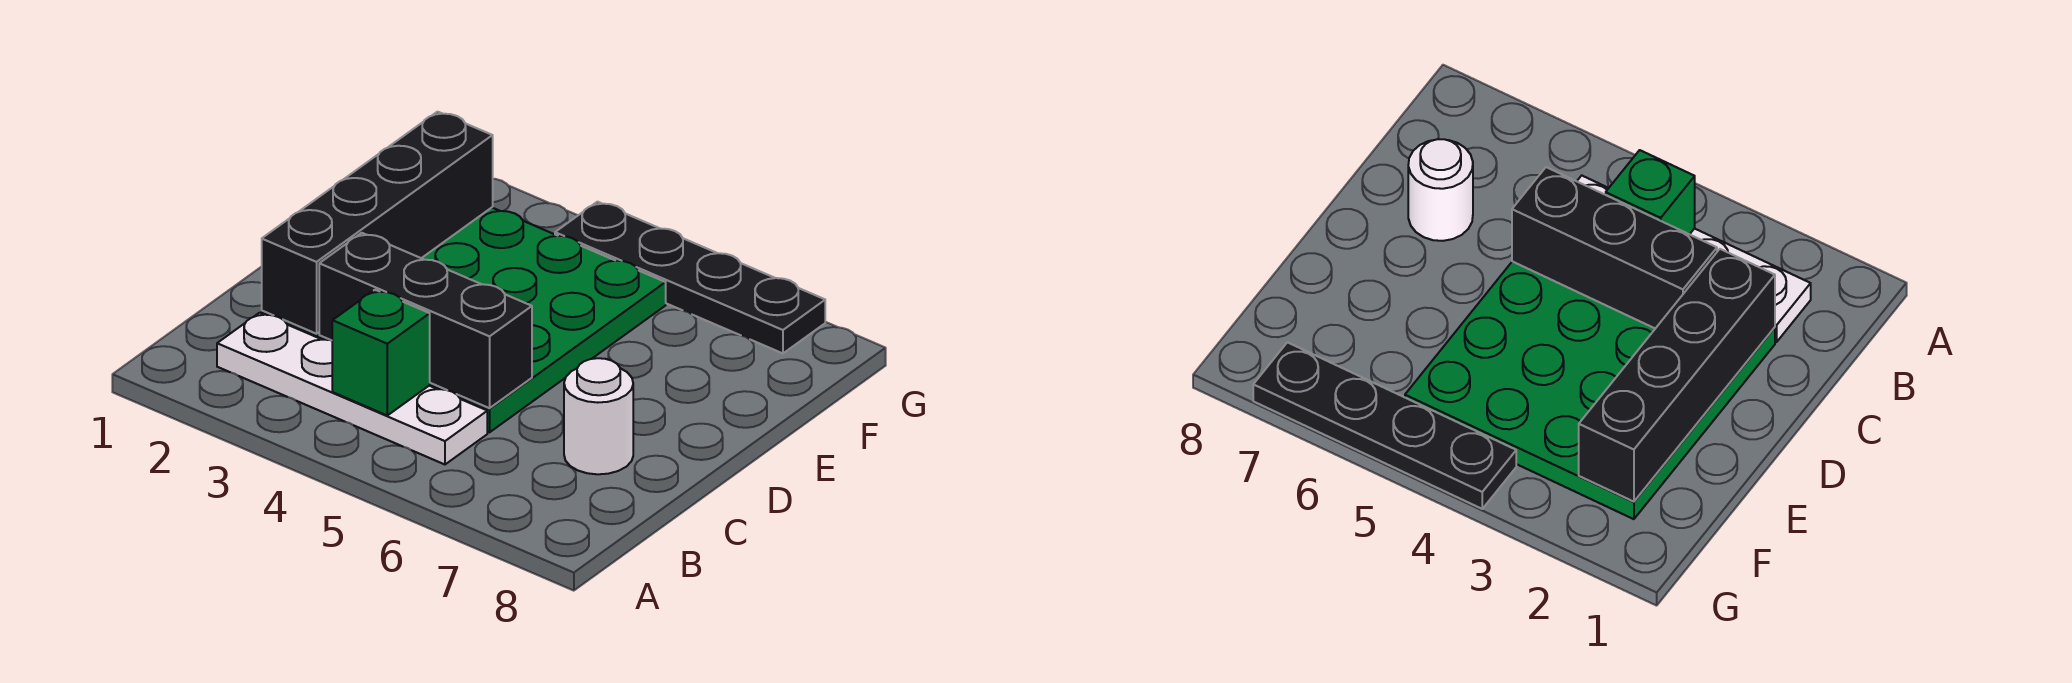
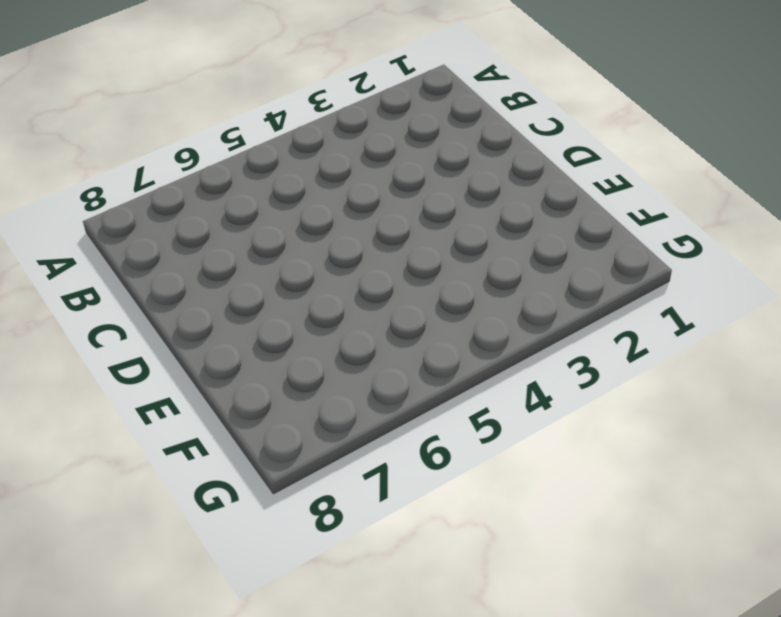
none -> white plate B2:B5 level 1
none -> green plate C2:F5 level 1

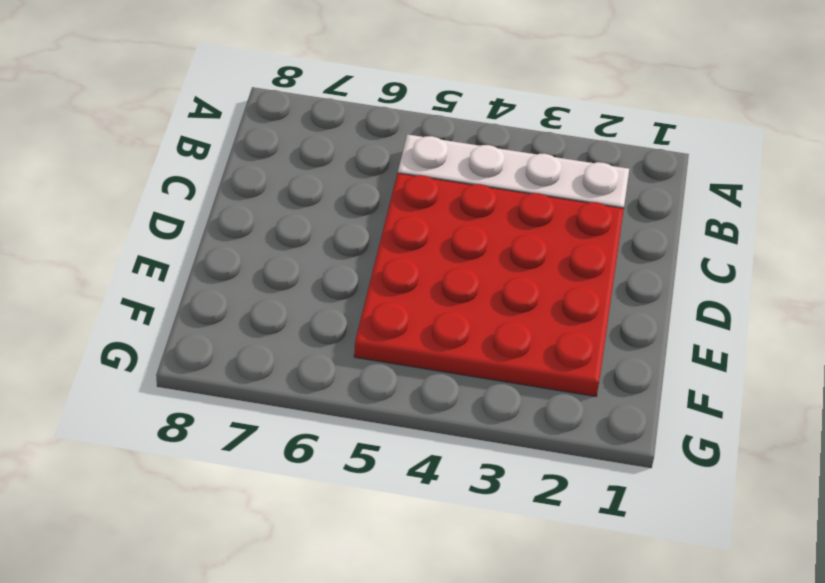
red plate C2:F5 level 1 -> green plate C2:F5 level 1
none -> white round brick C7 level 1
none -> black plate G4:G7 level 1

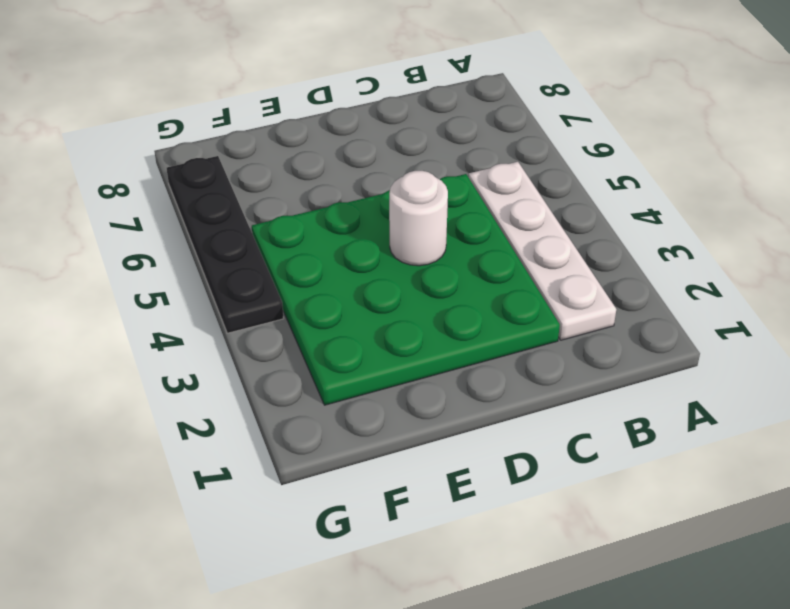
white round brick D4 level 2 -> white round brick C7 level 1
none -> green brick B4 level 2
none -> black brick C2:F2 level 2

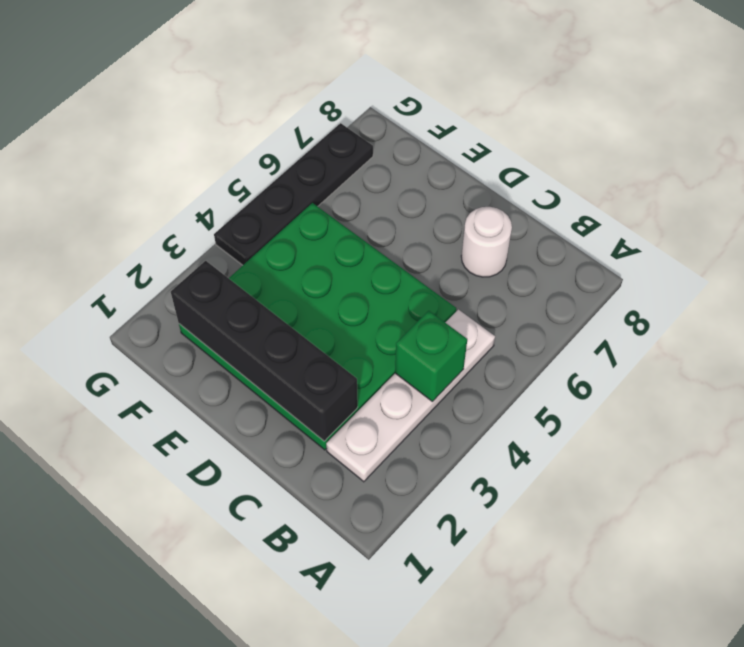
none -> black brick C3:C5 level 2

